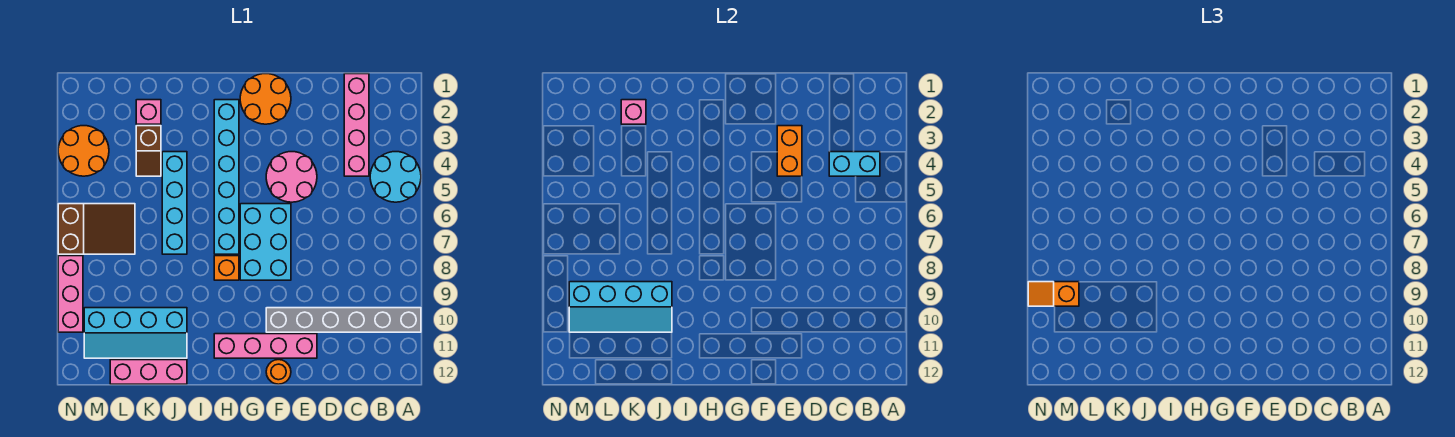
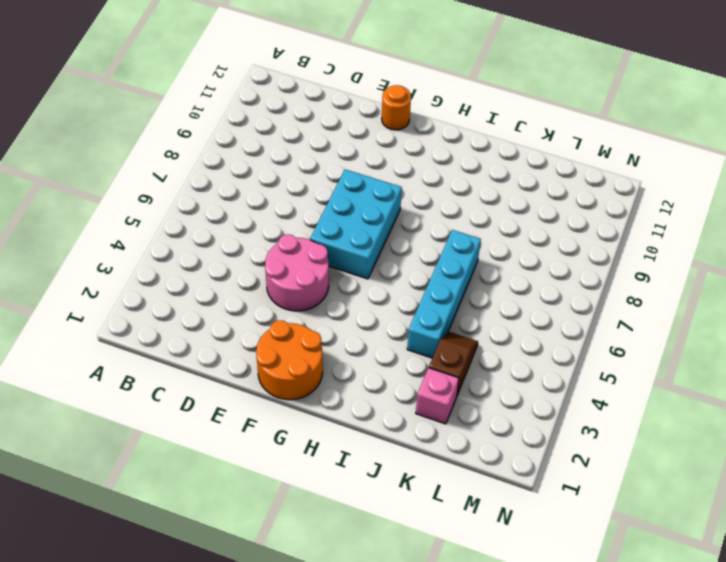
none -> cyan round brick A4:B5 level 1
none -> grey brick A10:F10 level 1
none -> pink brick C1:C4 level 1

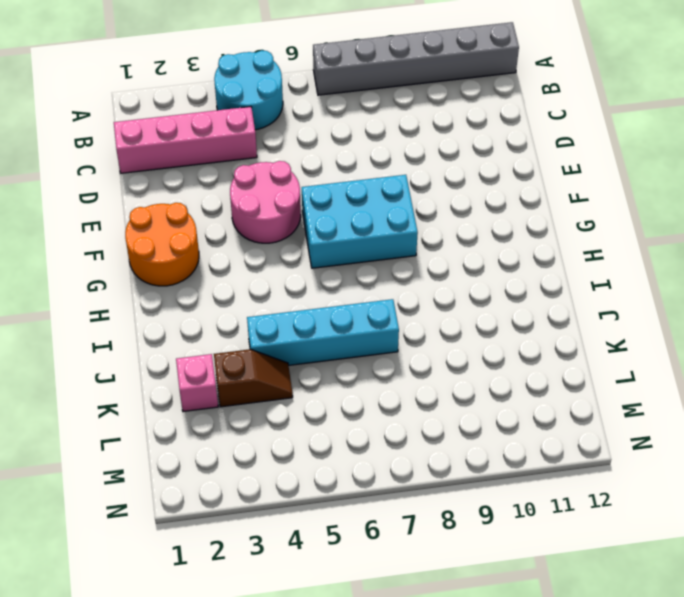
grey brick A7:A12 level 1 -> grey brick A10:F10 level 1
none -> pink brick E11:H11 level 1
none -> orange round brick F12 level 1
none -> cyan brick H2:H7 level 1

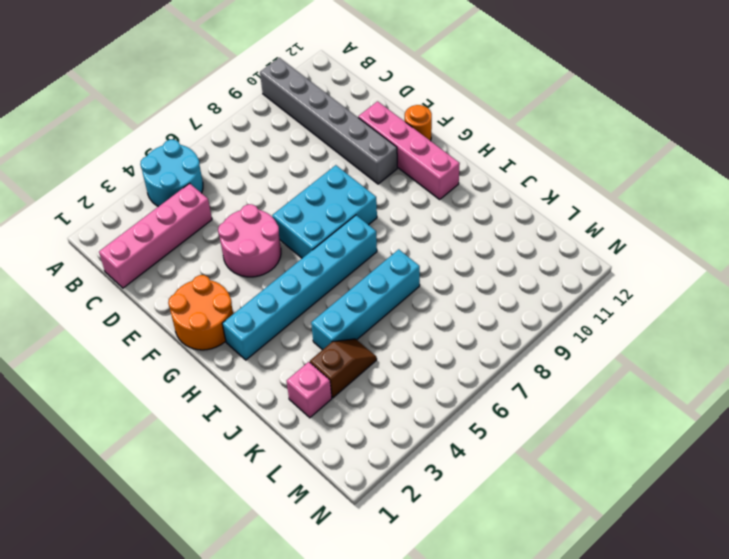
none -> orange brick H8 level 1
none -> cyan slope J10:M11 level 1 top 10
none -> pink brick J12:L12 level 1

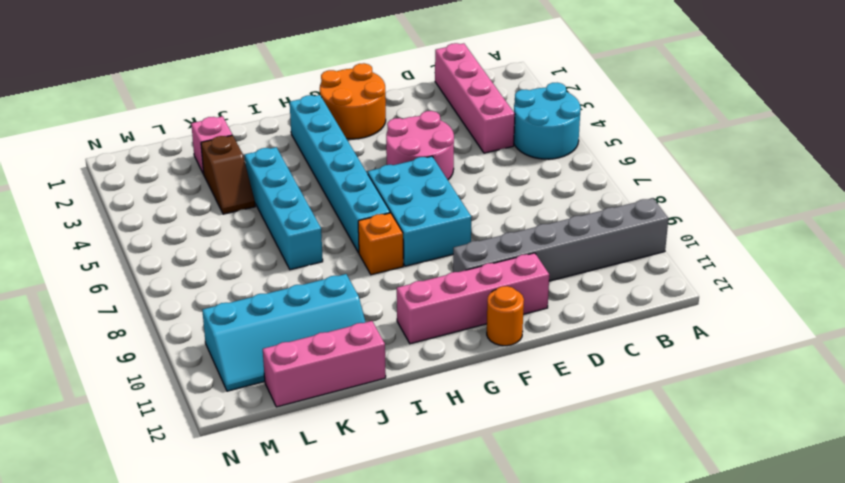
none -> brown slope L6:N7 level 1 top N
none -> orange round brick M3:N4 level 1
none -> pink brick N8:N10 level 1

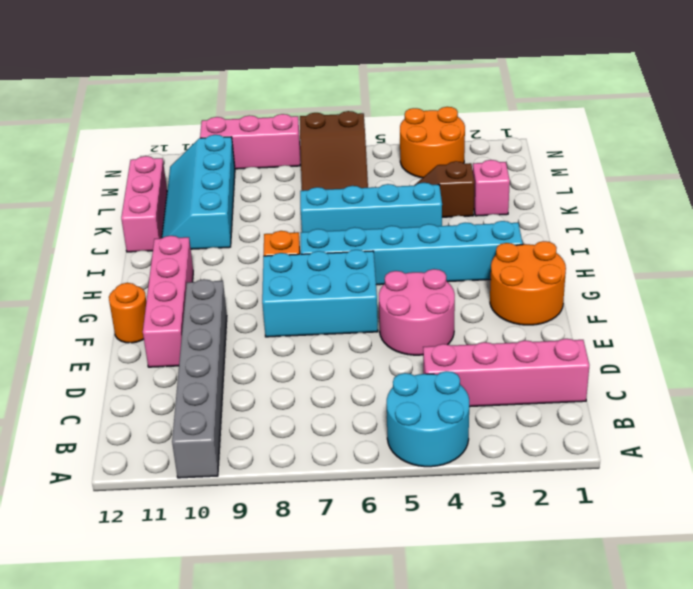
none -> cyan brick B4:C4 level 2
none -> orange brick E3:E4 level 2
none -> cyan slope J9:M10 level 2 top 9

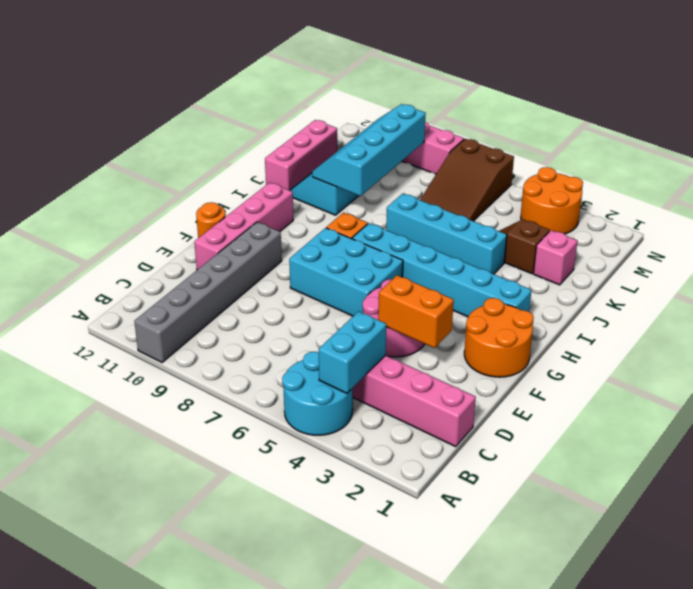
none -> pink brick K2 level 2
none -> orange slope M9:N9 level 3 top M

